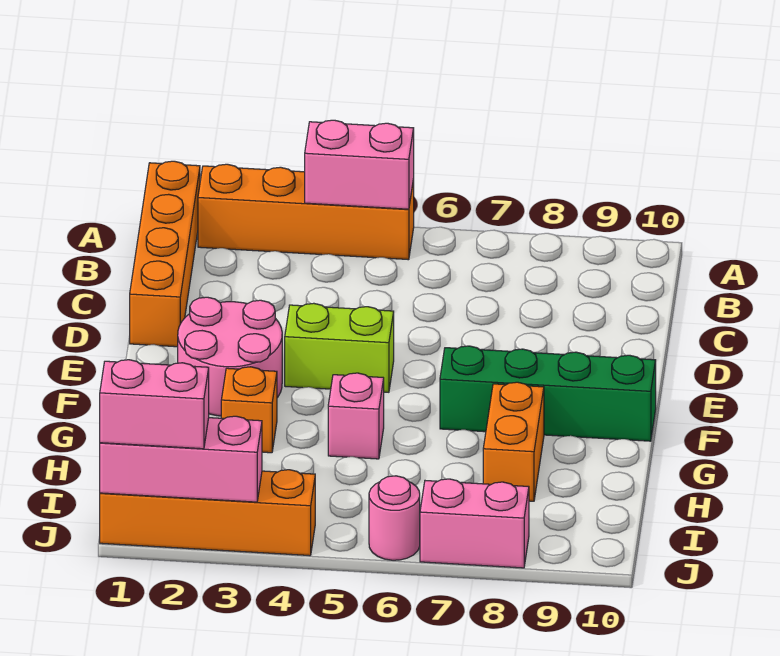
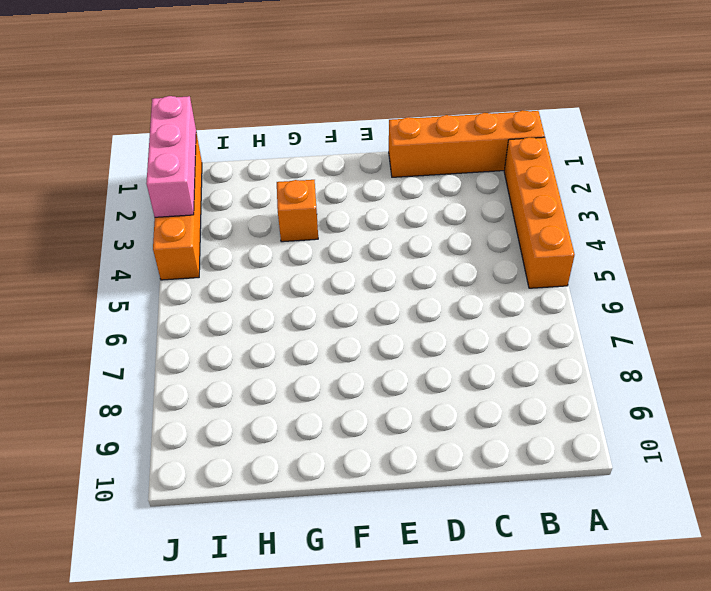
none -> pink round brick E2:F3 level 1
none -> lime brick E4:E5 level 1
none -> green brick F7:F10 level 1

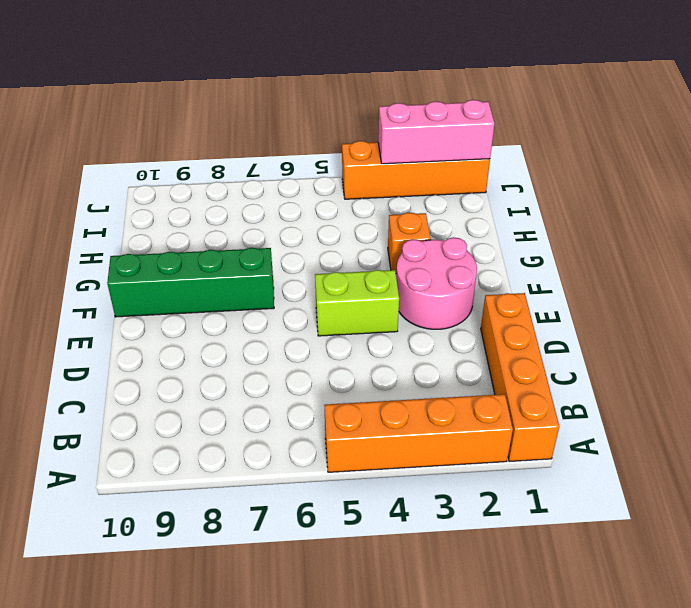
none -> pink brick G5 level 1
none -> orange brick G8:H8 level 1
none -> pink round brick J6 level 1

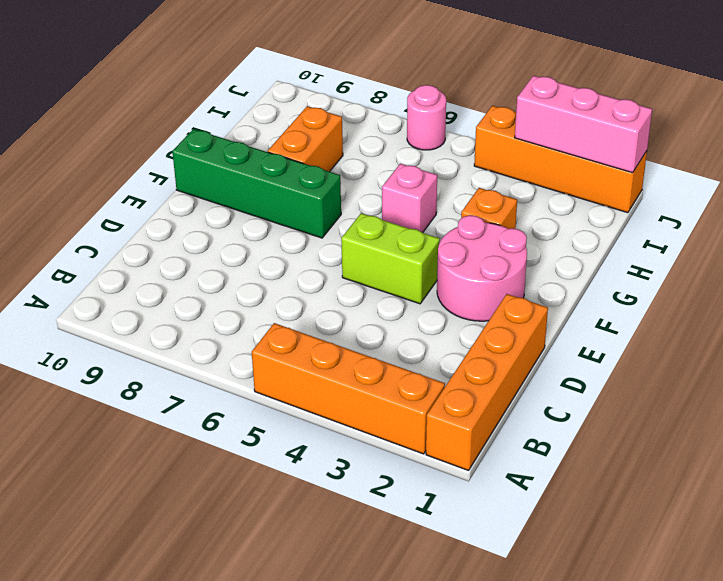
none -> pink brick J7:J8 level 1
none -> pink brick A4:A5 level 2
none -> pink brick J1:J2 level 3

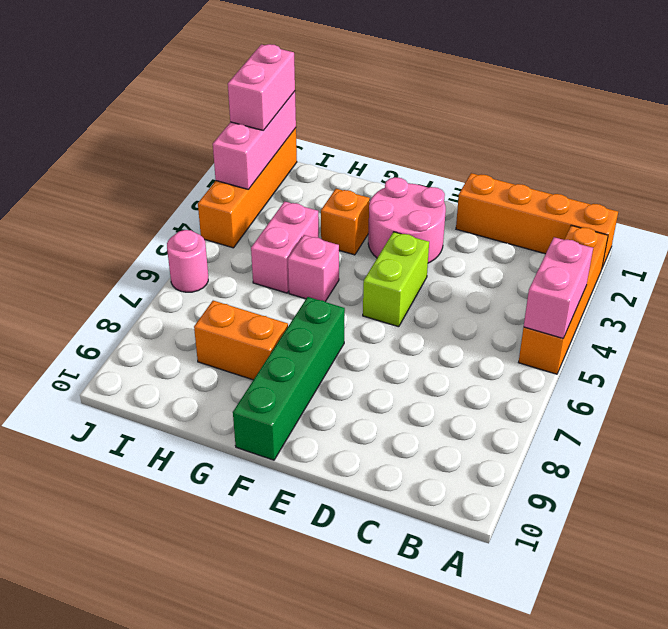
pink brick H4:H5 level 1 -> pink brick J7:J8 level 1

